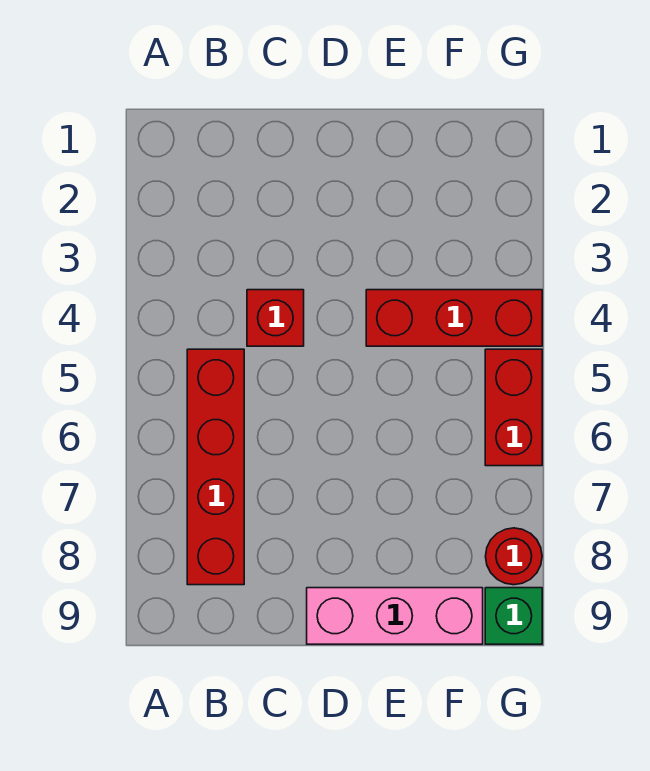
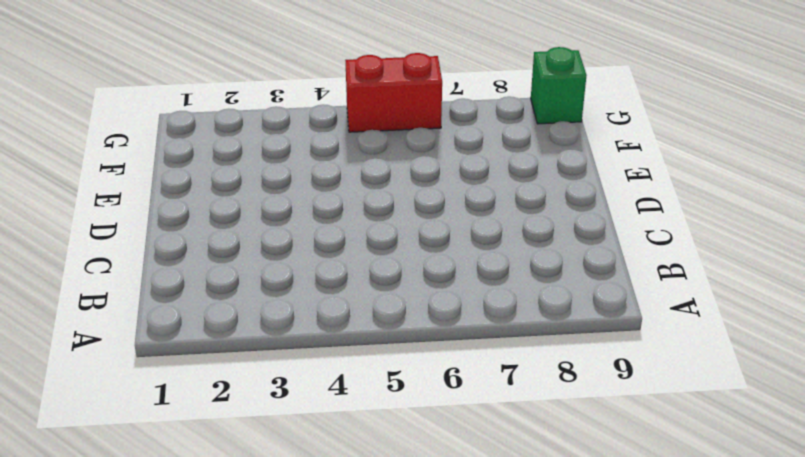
none -> red brick B5:B8 level 1
none -> red brick C4 level 1

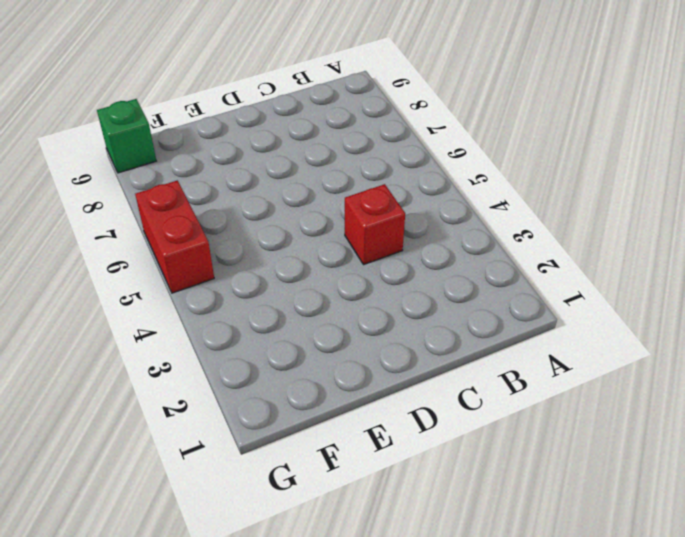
none -> red brick B5:B8 level 1
none -> pink brick D9:F9 level 1

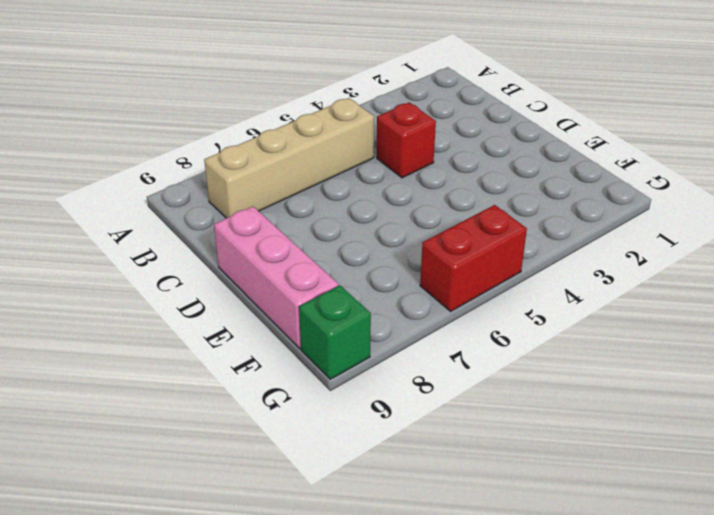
tan brick B5:B8 level 1 -> red brick B5:B8 level 1
none -> red brick E4:G4 level 1
none -> red round brick G8 level 1

